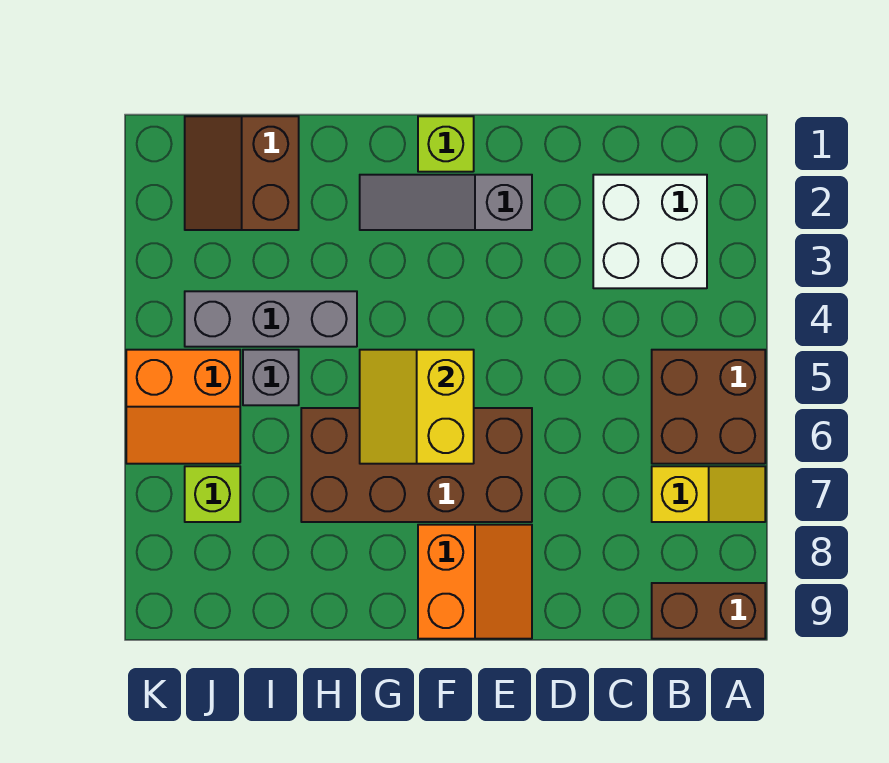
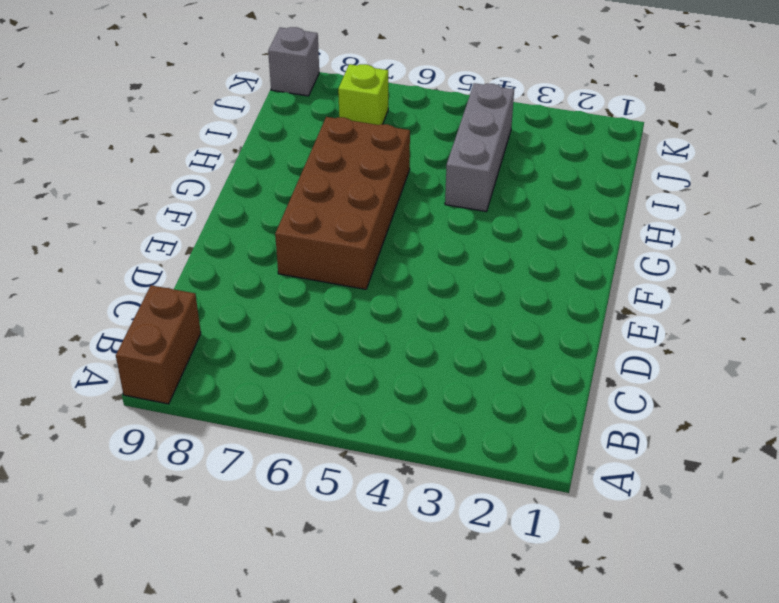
grey brick K9 level 1 -> grey brick I5 level 1
none -> brown brick A5:B6 level 1
none -> yellow slope A7:B7 level 1 top B
none -> white brick B2:C3 level 1

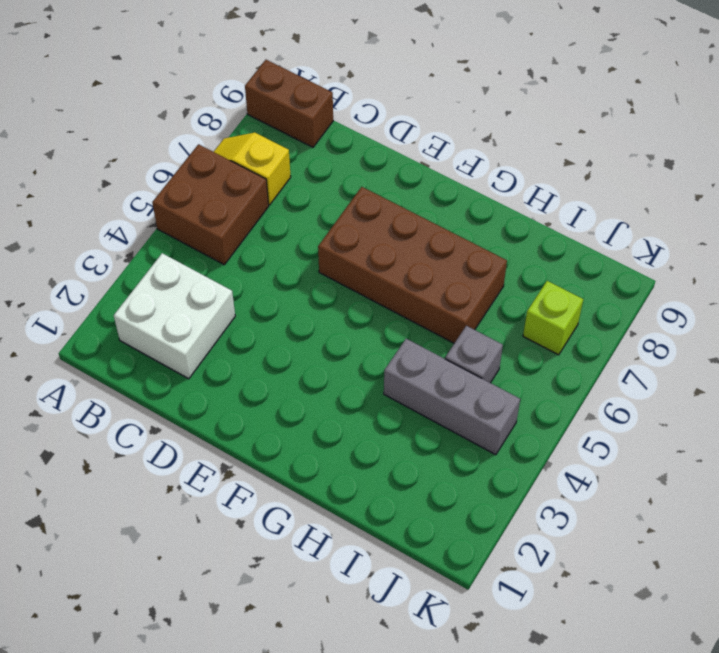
none -> grey slope E2:G2 level 1 top E
none -> orange slope E8:F9 level 1 top F
none -> lime brick F1 level 1

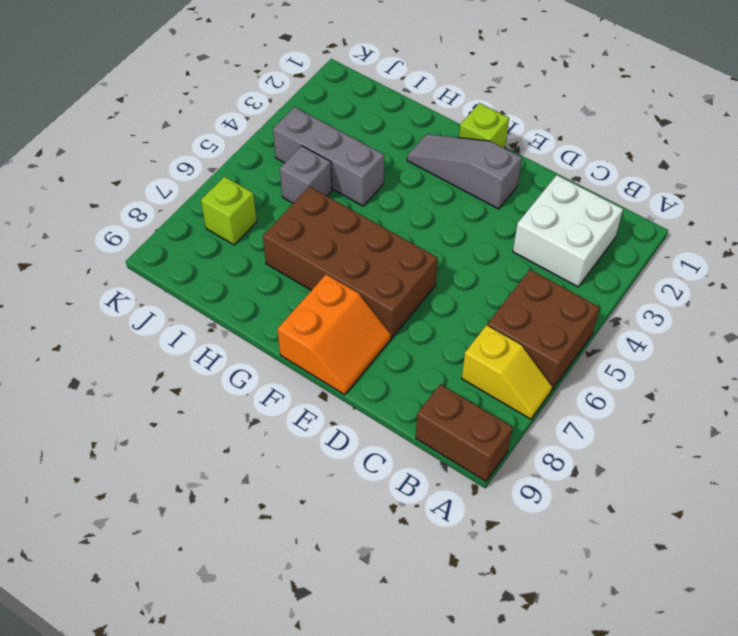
none -> brown slope I1:J2 level 1 top I
none -> orange slope J5:K6 level 1 top 5
none -> yellow slope F5:G6 level 2 top F

